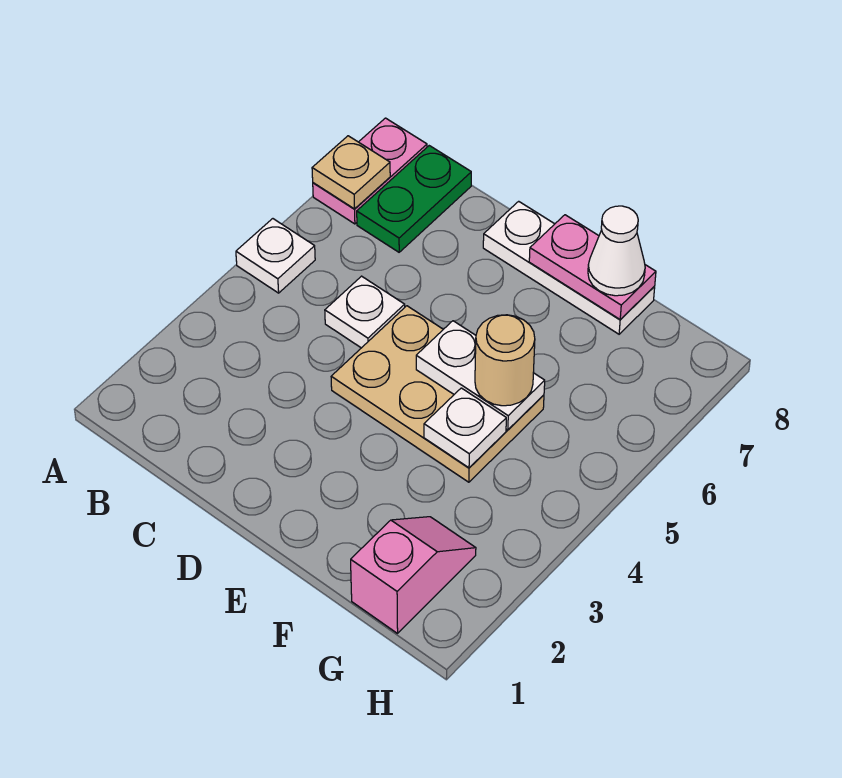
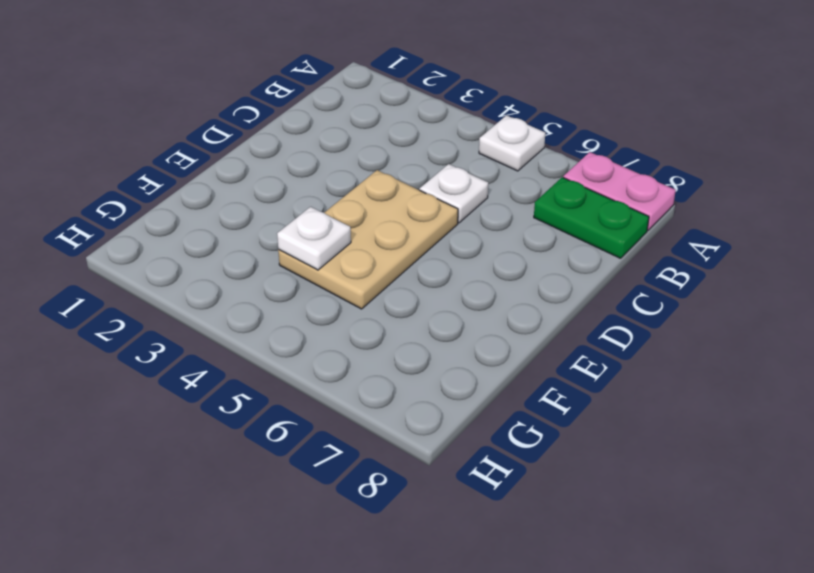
none -> white plate D8:F8 level 1
none -> pink slope G1:G2 level 1 top 1
none -> tan plate A7 level 2

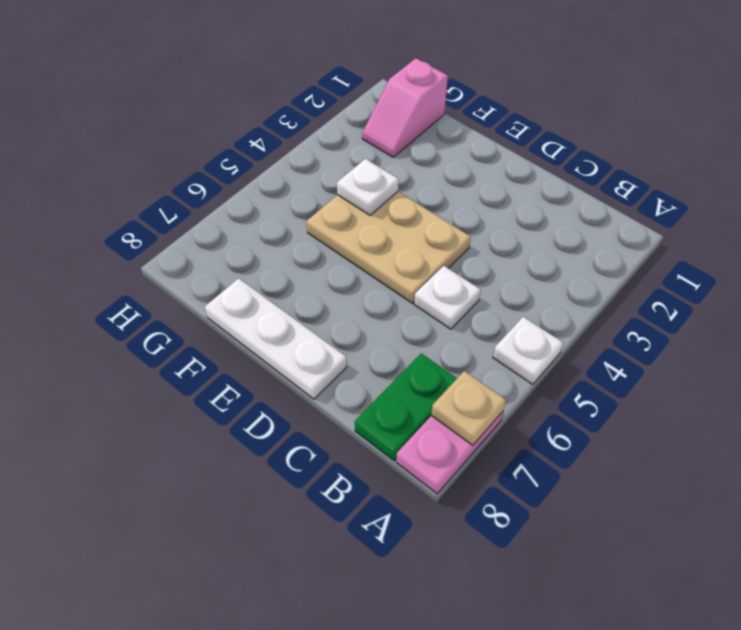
none -> white plate E5:F5 level 2
none -> pink plate E8:F8 level 2
none -> tan round brick F5 level 3

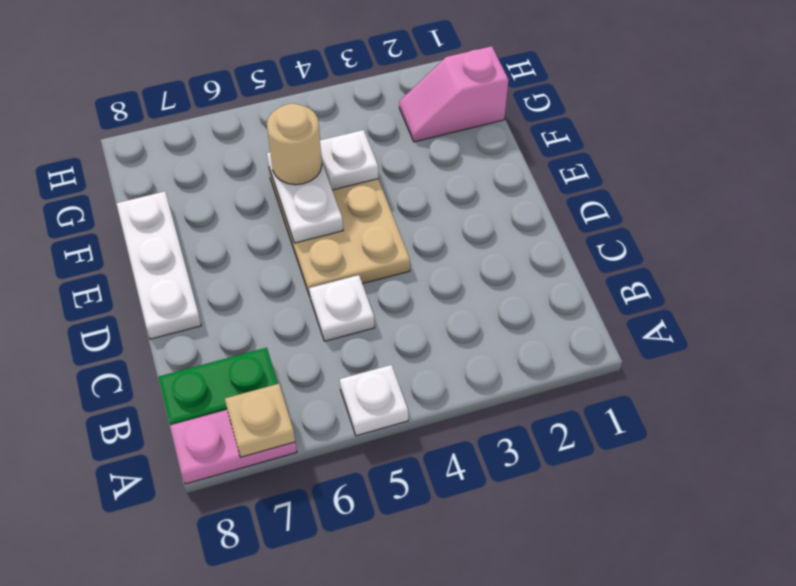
none -> pink plate E8:F8 level 2
none -> white cone F8 level 3

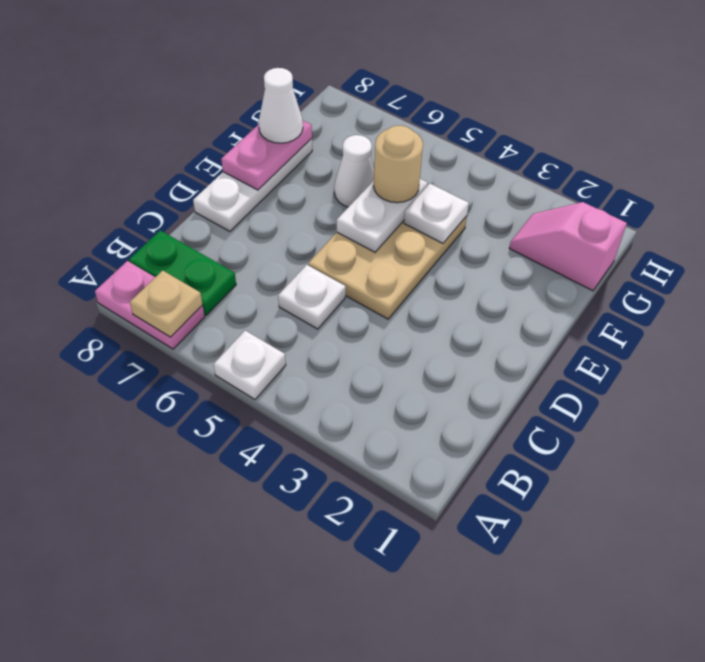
white cone F6 level 1 -> none

